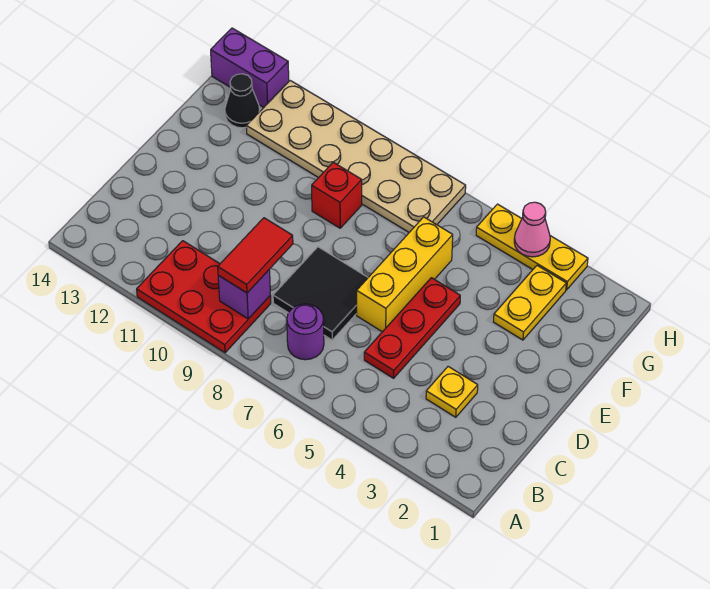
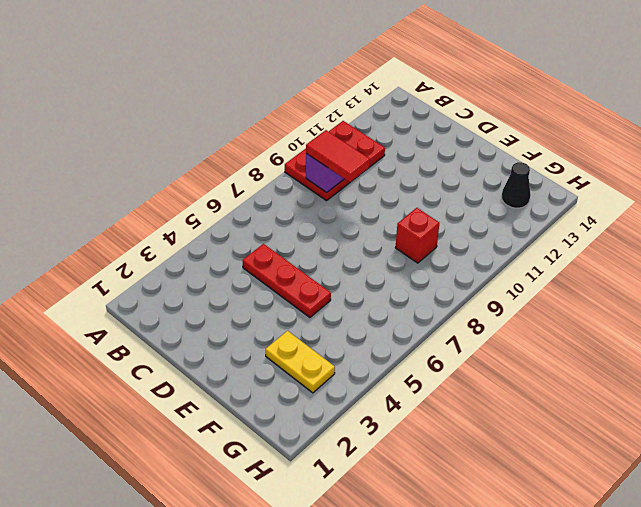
none -> purple round brick B7 level 1
none -> yellow plate C3 level 1
none -> black tile C7:D8 level 1

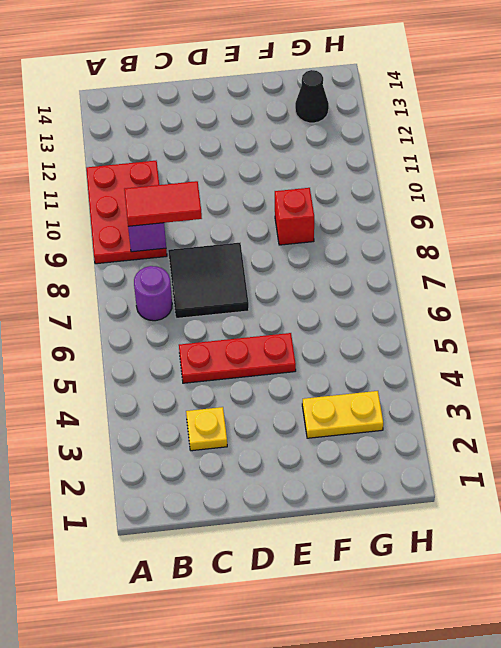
none -> yellow brick D6:F6 level 1
none -> tan plate G7:H12 level 1
none -> yellow plate H3:H5 level 1

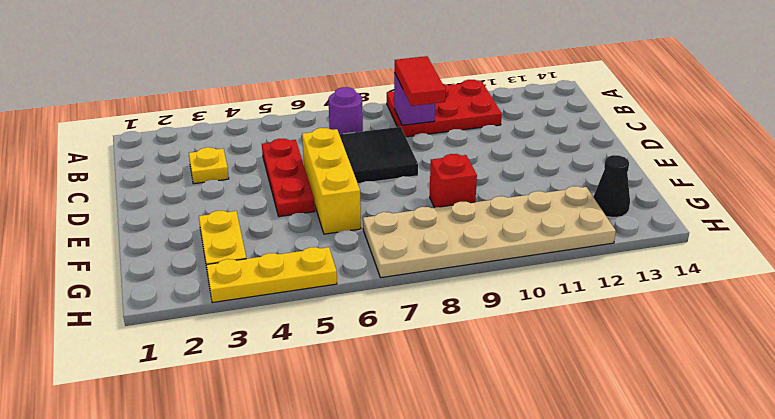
none -> purple brick H13:H14 level 1
none -> pink cone H4 level 2

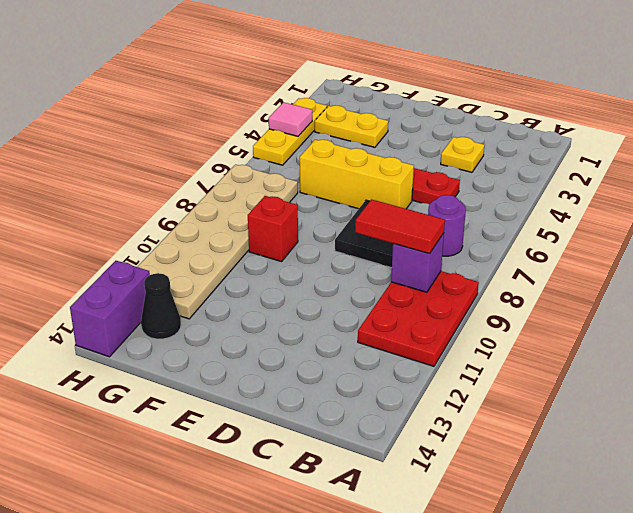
pink tile H4 level 2 -> pink cone H4 level 2

